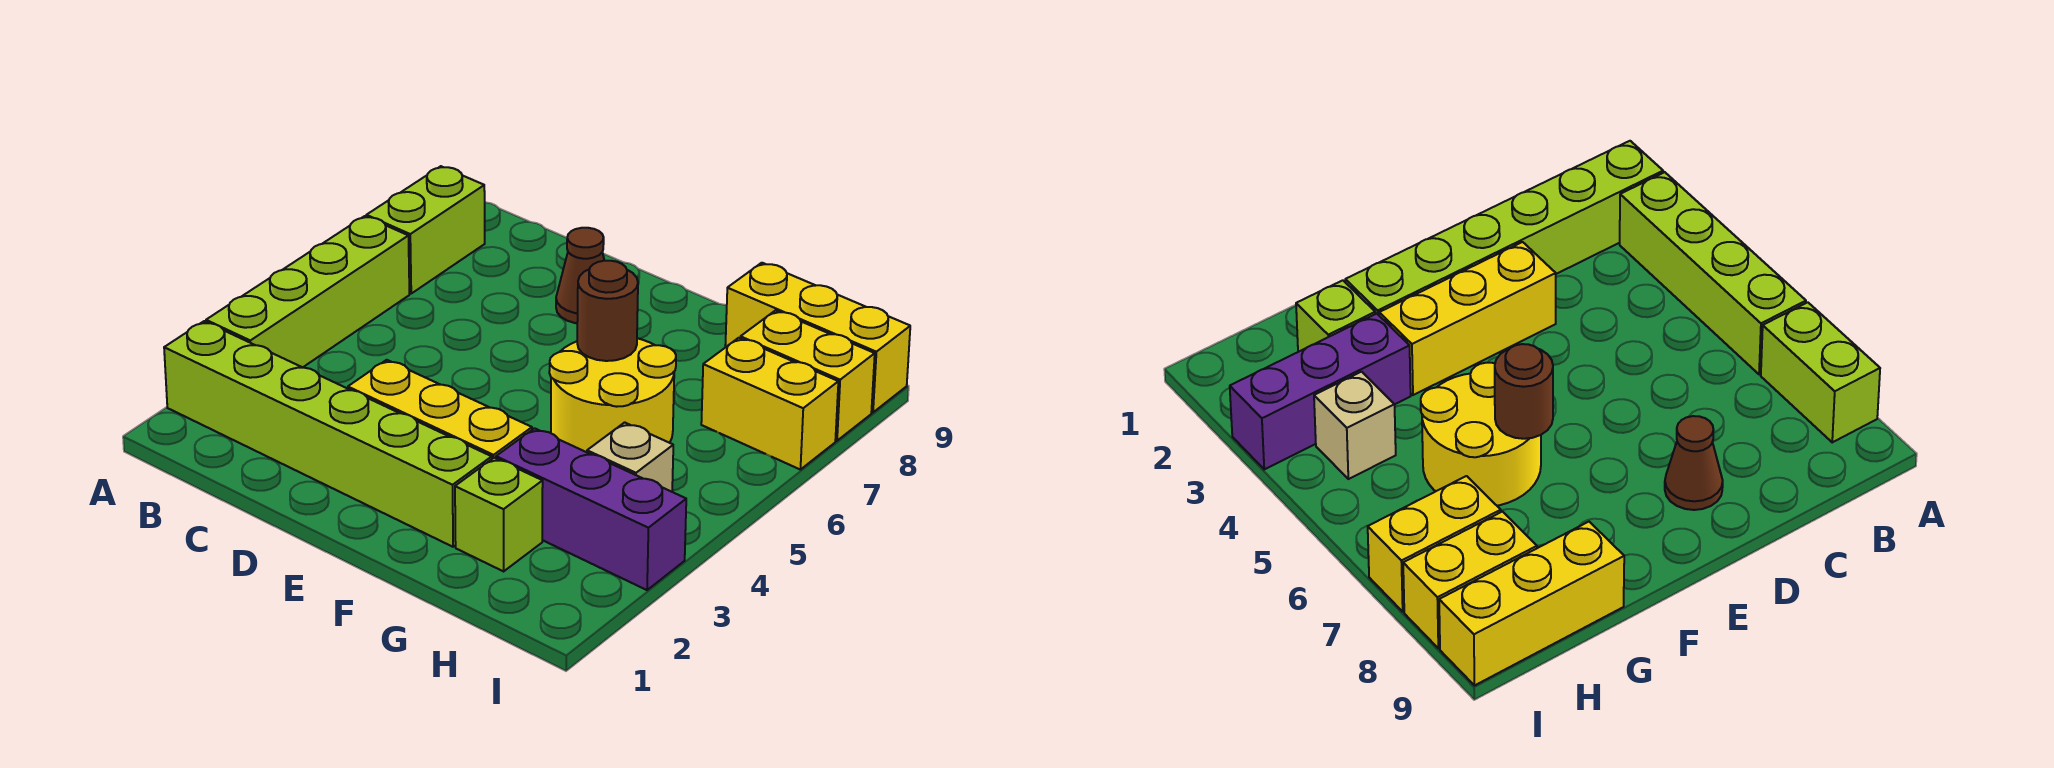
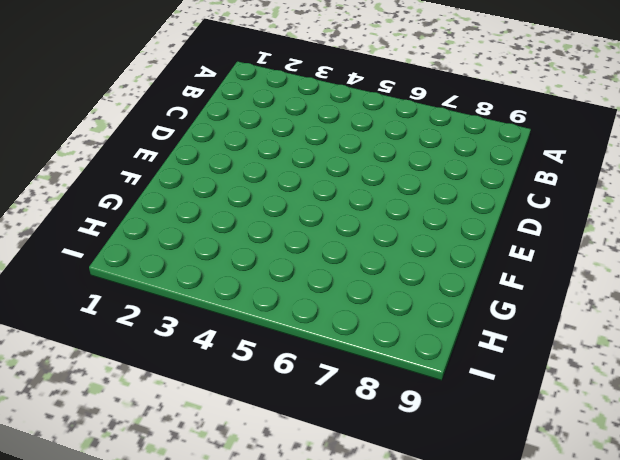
none -> lime brick A2:F2 level 1
none -> lime brick A3:A6 level 1
none -> lime brick A7:A8 level 1

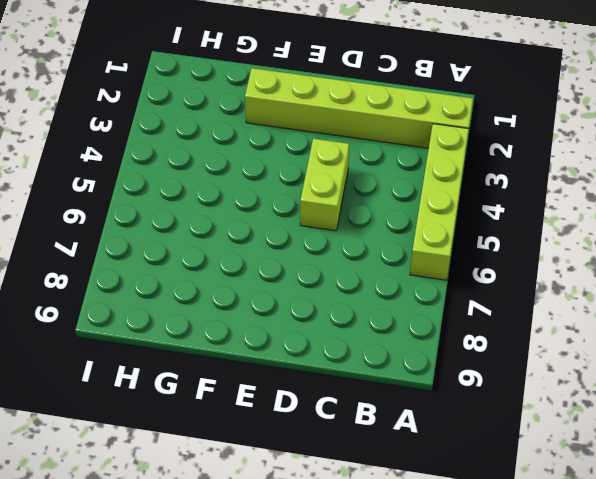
lime brick D4:D5 level 1 -> lime brick A7:A8 level 1
none -> yellow brick D3:F3 level 1
none -> brown cone D8 level 1
none -> yellow round brick F5:G6 level 1

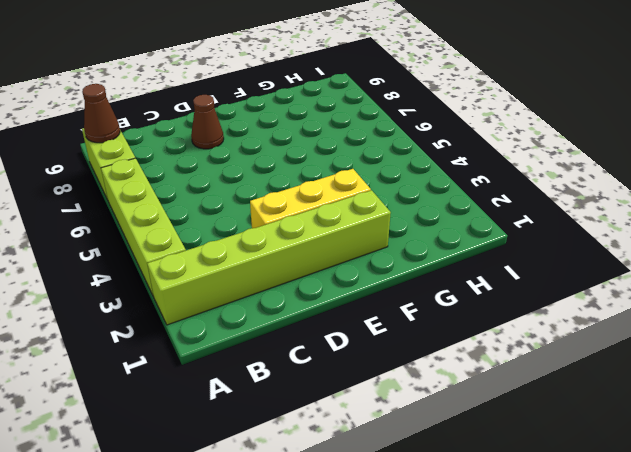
brown cone A8 level 2 -> none
none -> yellow round brick F5:G6 level 1
none -> lime brick G2 level 1
none -> purple brick G3:I3 level 1

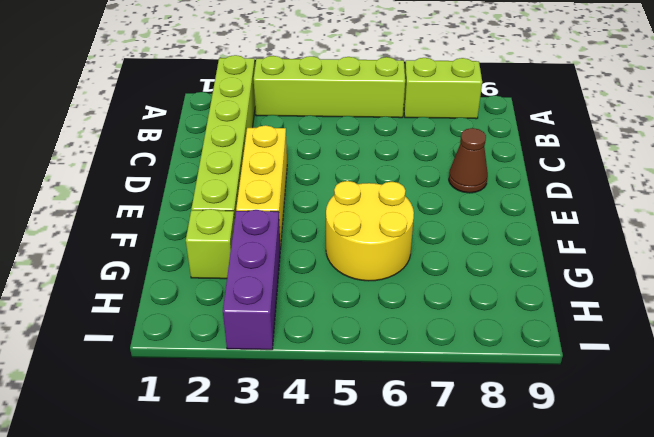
none -> yellow brick G9:I9 level 1
none -> tan brick H4 level 1
none -> yellow brick H7:I7 level 1

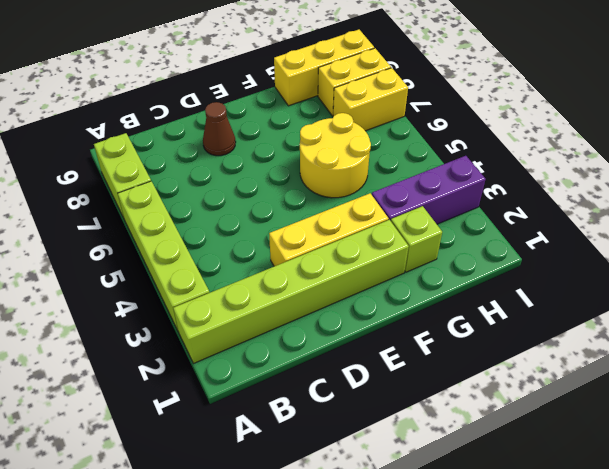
none -> tan brick H4 level 1
none -> brown round brick F6 level 2

